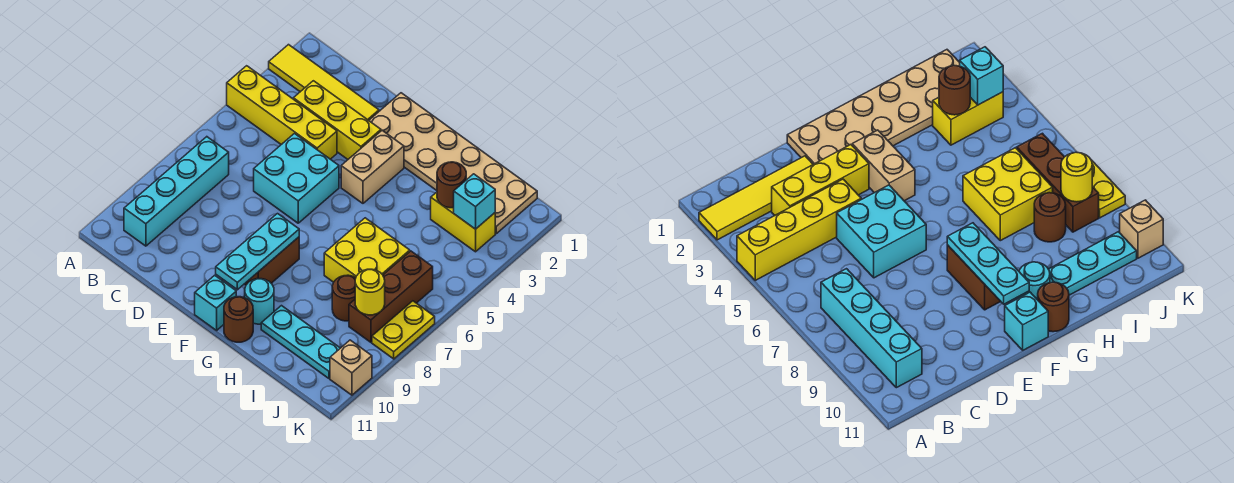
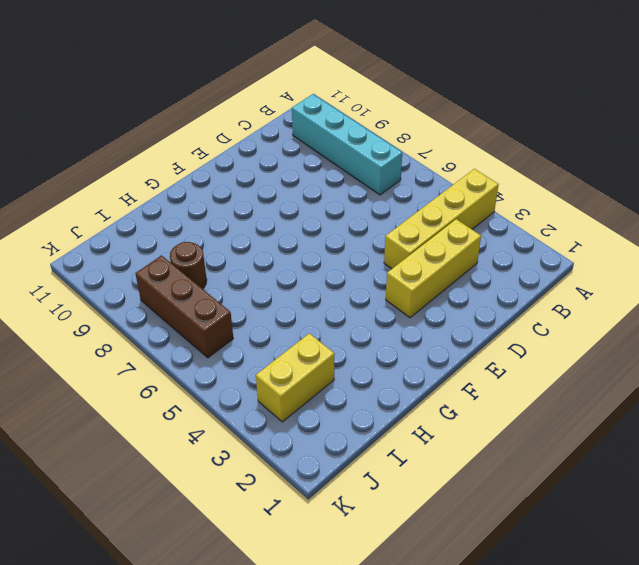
none -> yellow tile A2:D2 level 1
none -> cyan brick D5:E6 level 1
none -> tan plate E1:J2 level 1

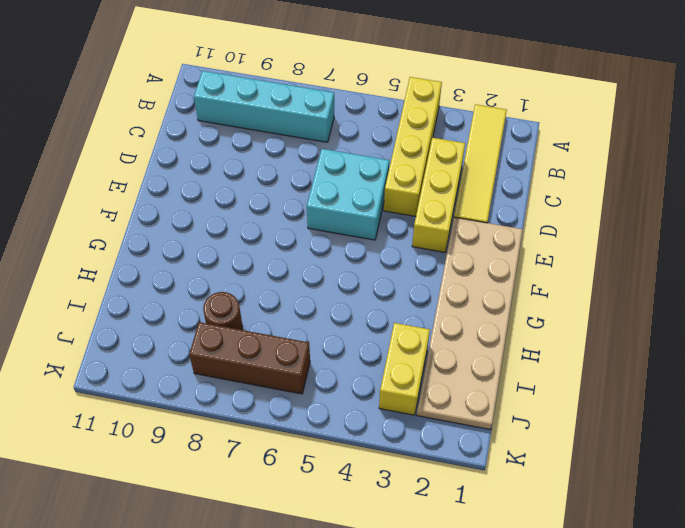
none -> tan brick F3:F4 level 1
none -> brown brick F8:F9 level 1
none -> cyan brick F11 level 1

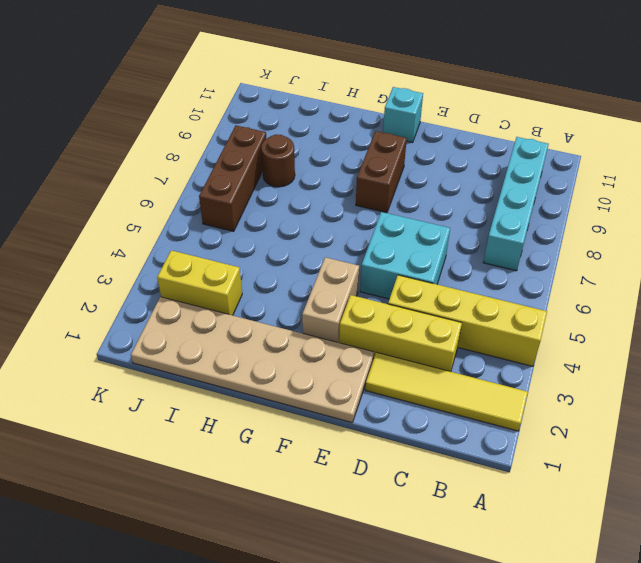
none -> cyan round brick G10 level 1
none -> brown round brick G11 level 1
none -> yellow brick H6:I7 level 1

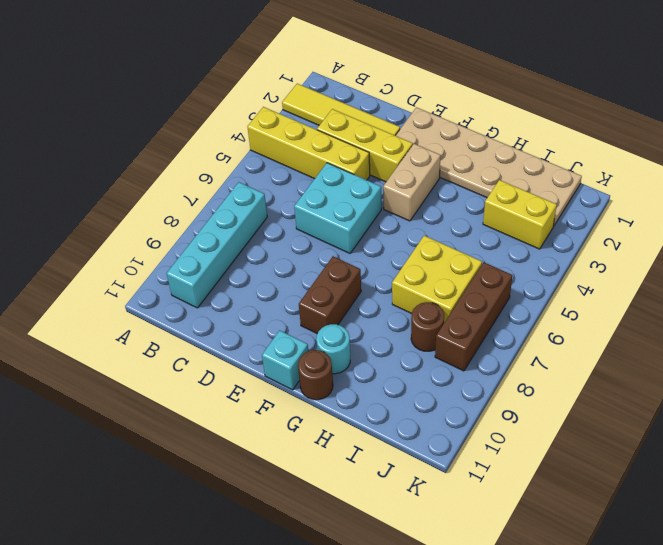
none -> cyan plate H10:J10 level 1
none -> yellow plate K7:K8 level 1
none -> tan brick K10 level 1

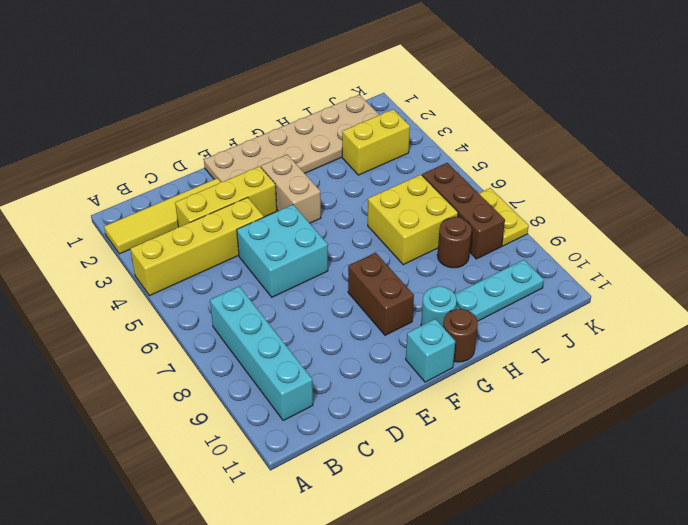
none -> tan brick K10 level 1
none -> cyan plate F8:F10 level 2
none -> brown round brick I3 level 2

